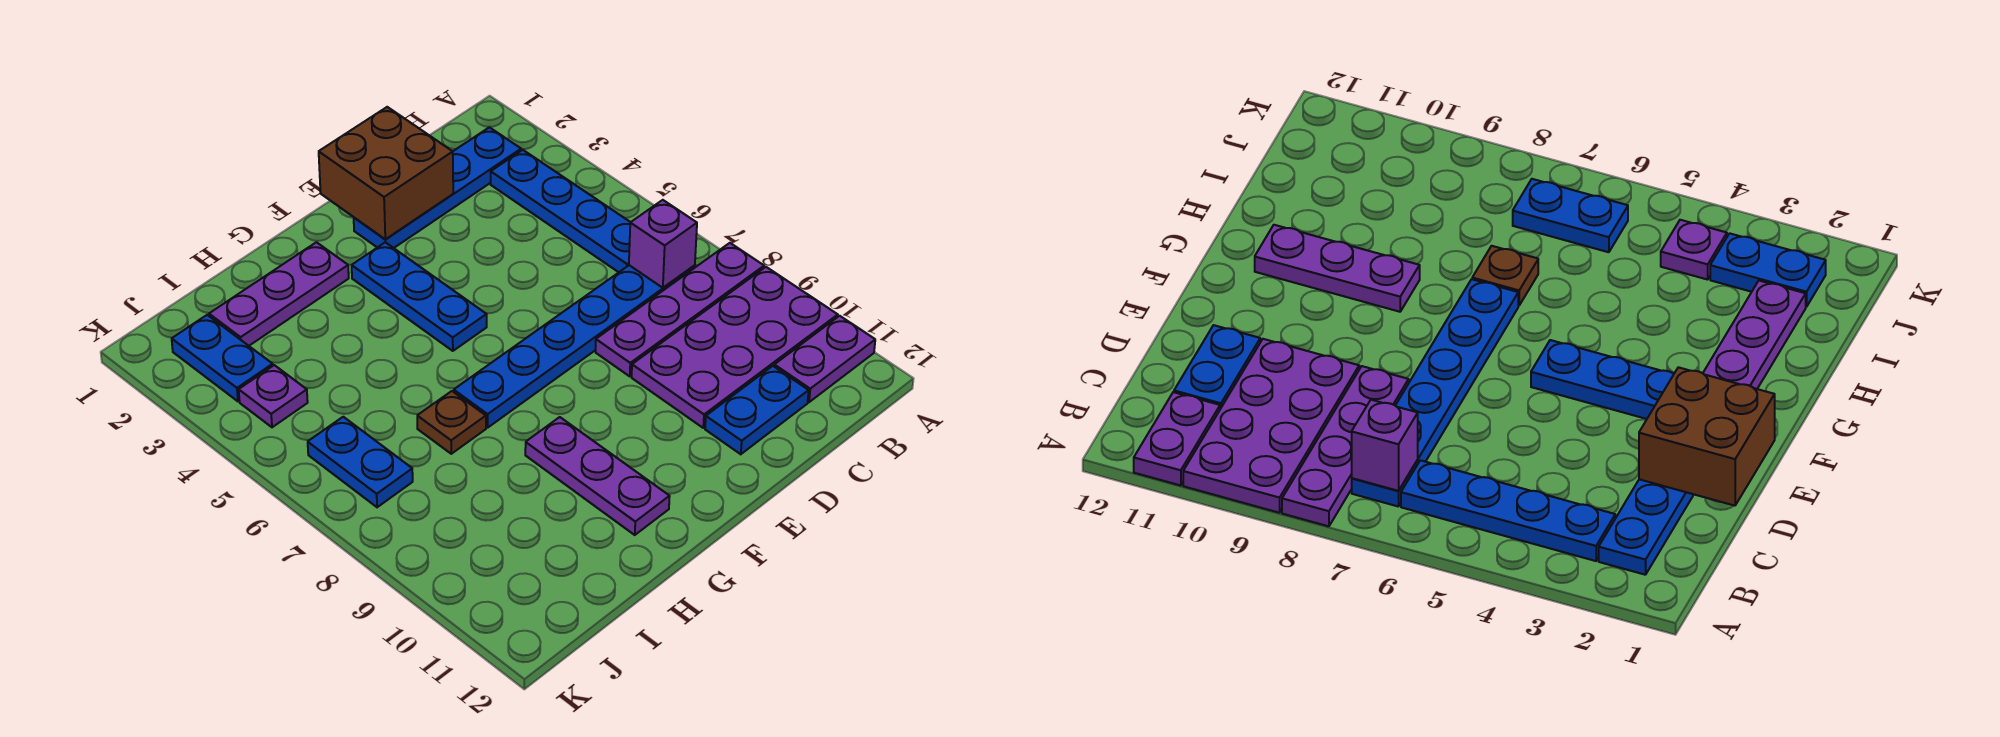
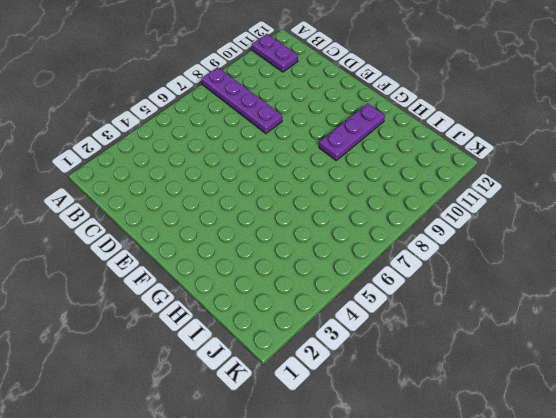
none -> purple plate A9:D10 level 1
none -> blue plate B2:E2 level 1
none -> blue plate B3:B6 level 1

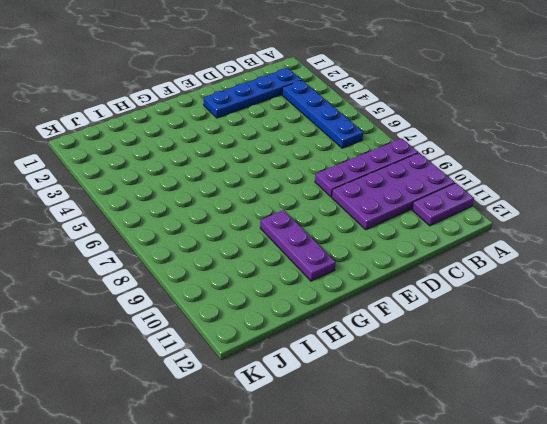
none -> blue plate B7:G7 level 1
none -> blue plate C11:D11 level 1
none -> blue plate F3:F5 level 1

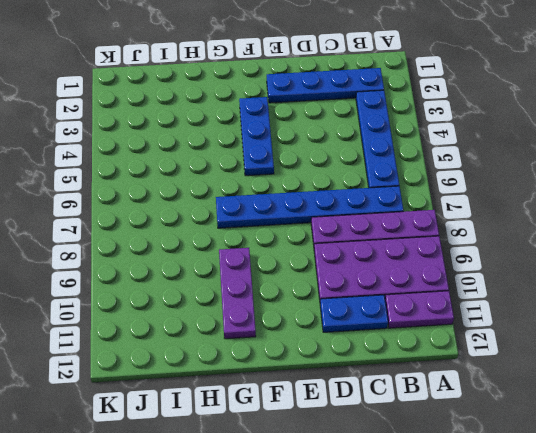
none -> purple plate G2:I2 level 1
none -> brown plate H7 level 1
none -> blue plate J2:J3 level 1

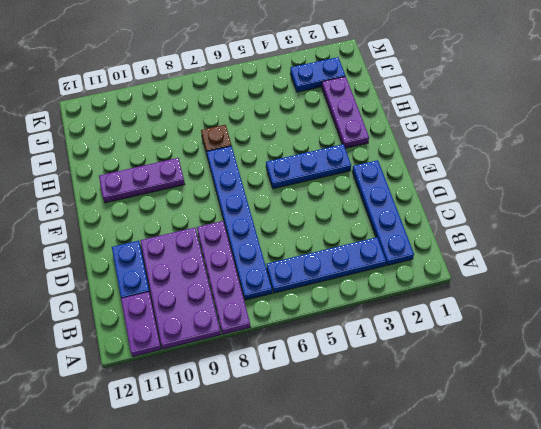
none -> purple plate J4 level 1
none -> blue plate J6:J7 level 1
none -> purple brick B7 level 2

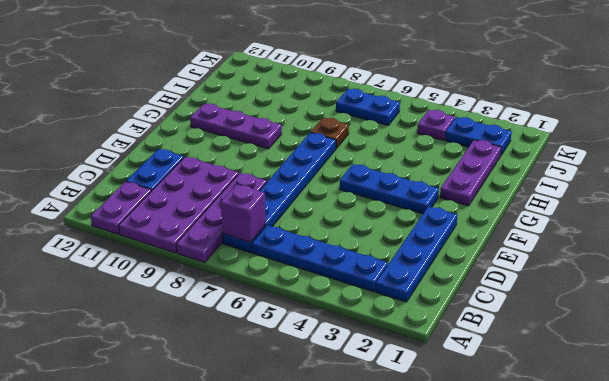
none -> brown brick D1:E2 level 2

